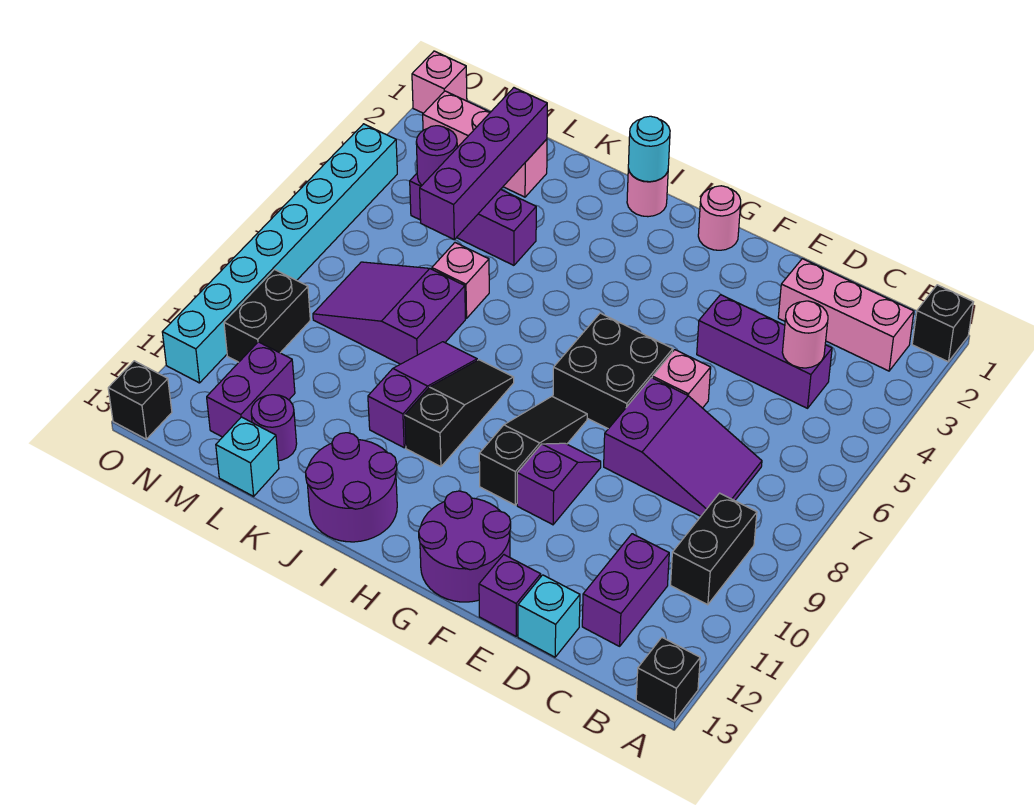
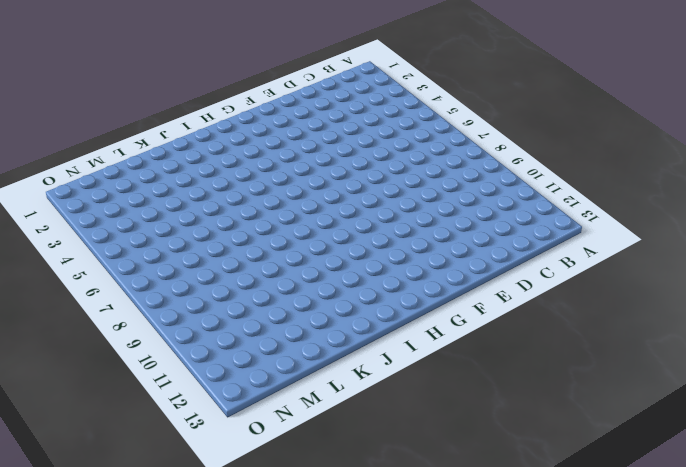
none -> black brick A1 level 1
none -> black brick A13 level 1
none -> pink brick B2:D2 level 1
none -> black brick B9:B10 level 1

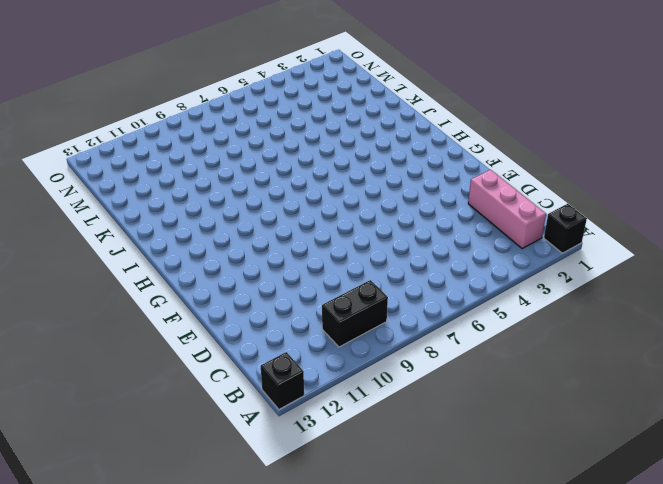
none -> purple brick C4:E4 level 1
none -> purple slope C7:E8 level 1 top E
none -> purple brick C11:C12 level 1
none -> cyan brick D13 level 1

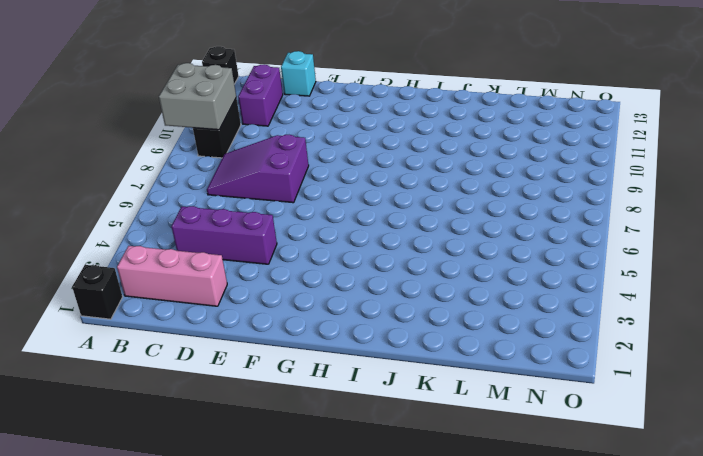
grey brick A9:B10 level 2 -> none
none -> pink brick E6 level 1
none -> purple brick E13 level 1
none -> black brick F6:G7 level 1
none -> purple slope F9:F10 level 1 top 10

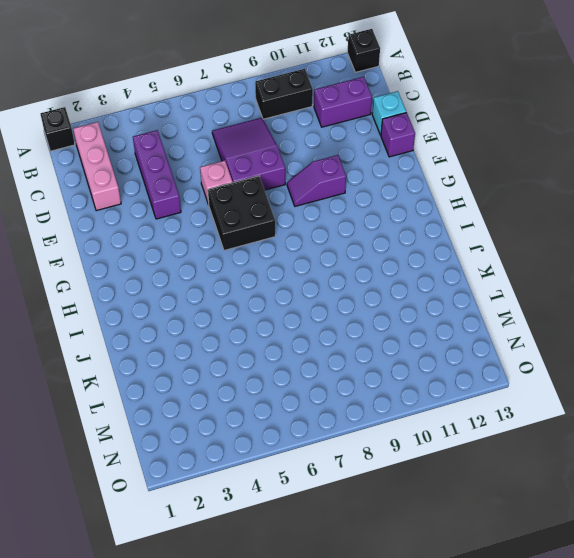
none -> purple round brick F12:G13 level 1
none -> pink round brick G1 level 1
none -> black slope G8:G10 level 1 top 10
none -> pink round brick I1 level 1

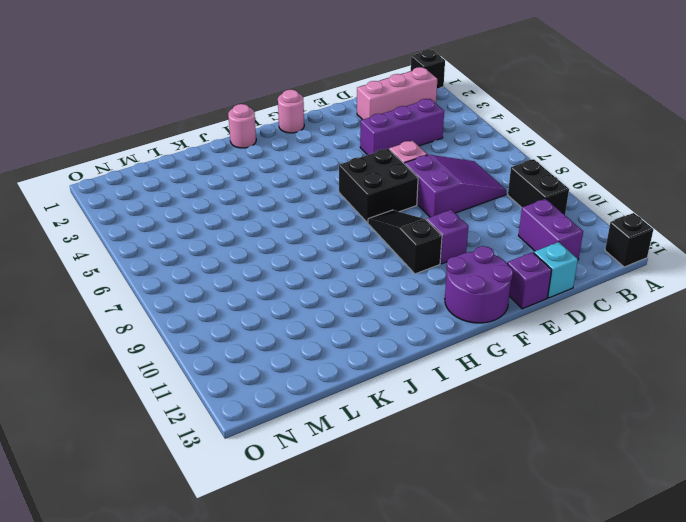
none -> black slope I8:I10 level 1 top 10
none -> purple round brick I12:J13 level 1
none -> purple slope J8:J10 level 1 top 10
none -> purple brick K4:M4 level 1

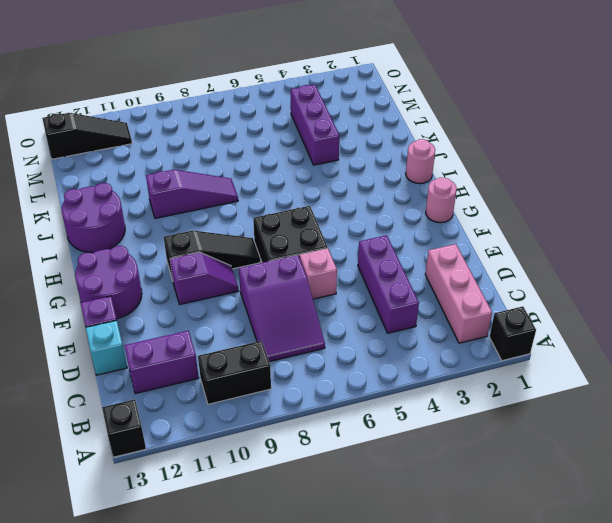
black slope N11:N13 level 1 top 13 -> black slope I8:I10 level 1 top 10
none -> pink brick K6 level 1
none -> purple slope K7:M8 level 1 top K
none -> pink brick L2:N2 level 1
none -> purple round brick L12 level 1

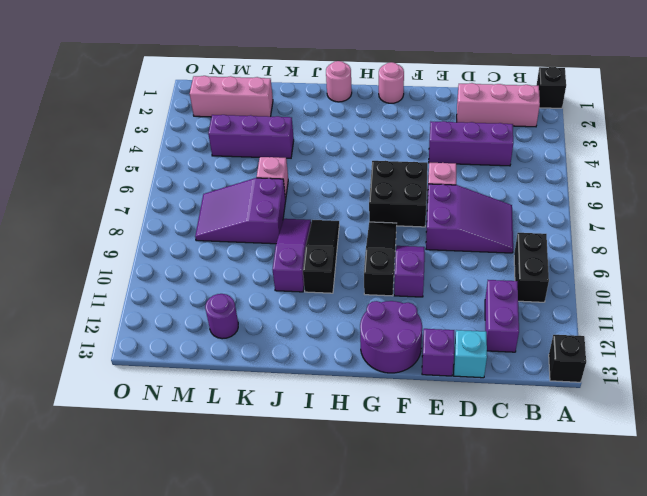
none -> purple round brick I12:J13 level 1
none -> cyan brick L13 level 1
none -> purple brick M11:M12 level 1
none -> black brick N9:N10 level 1

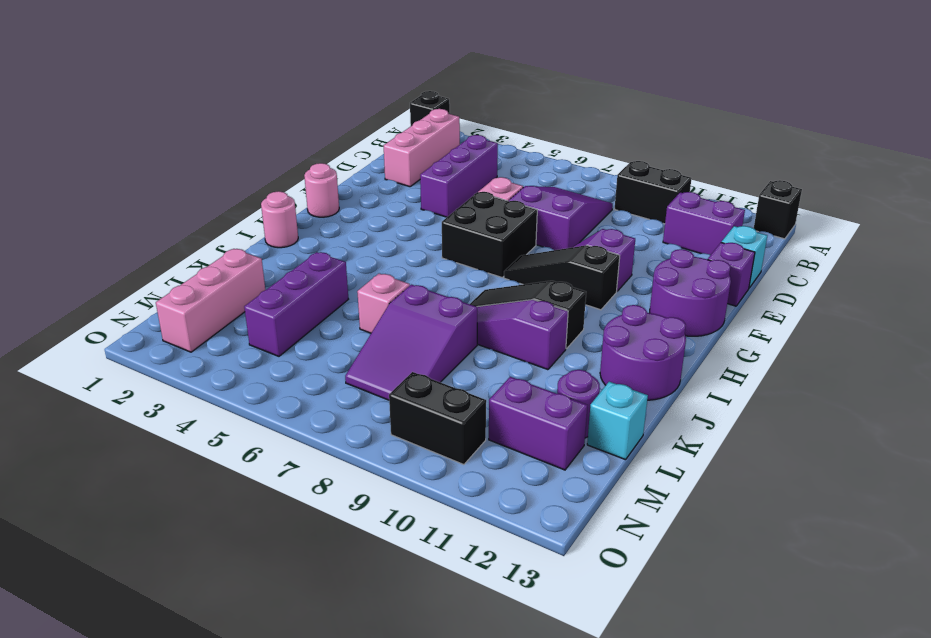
none -> pink brick O1 level 1
none -> cyan brick O4:O11 level 1
none -> black brick O13 level 1
none -> pink round brick C4 level 2

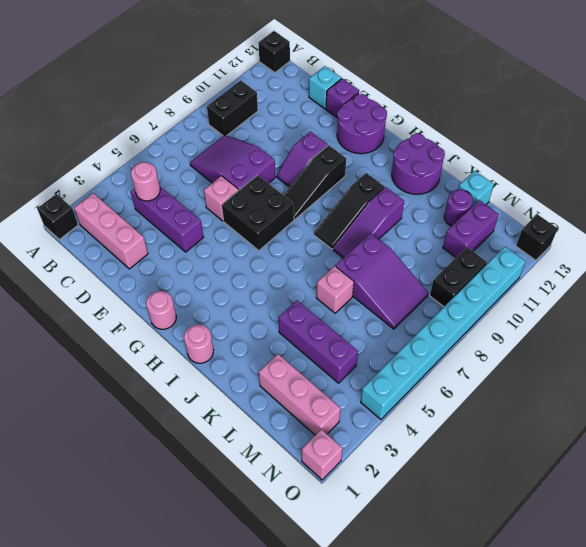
none -> purple brick C11:C12 level 1
none -> cyan round brick I1 level 2
none -> purple brick L2:L5 level 2
none -> purple round brick M4 level 2

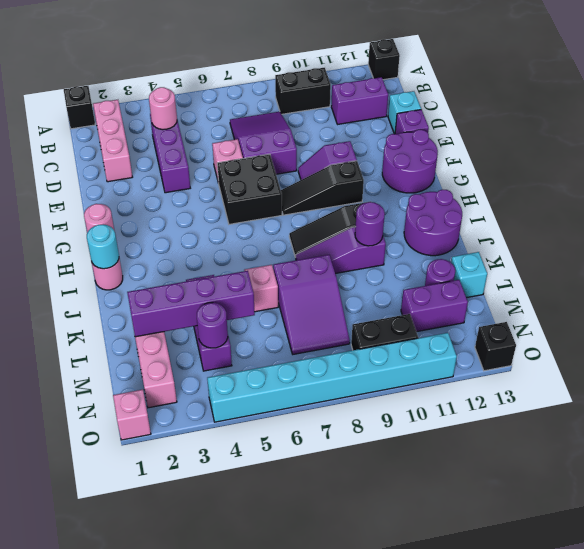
purple round brick J10 level 2 -> none

